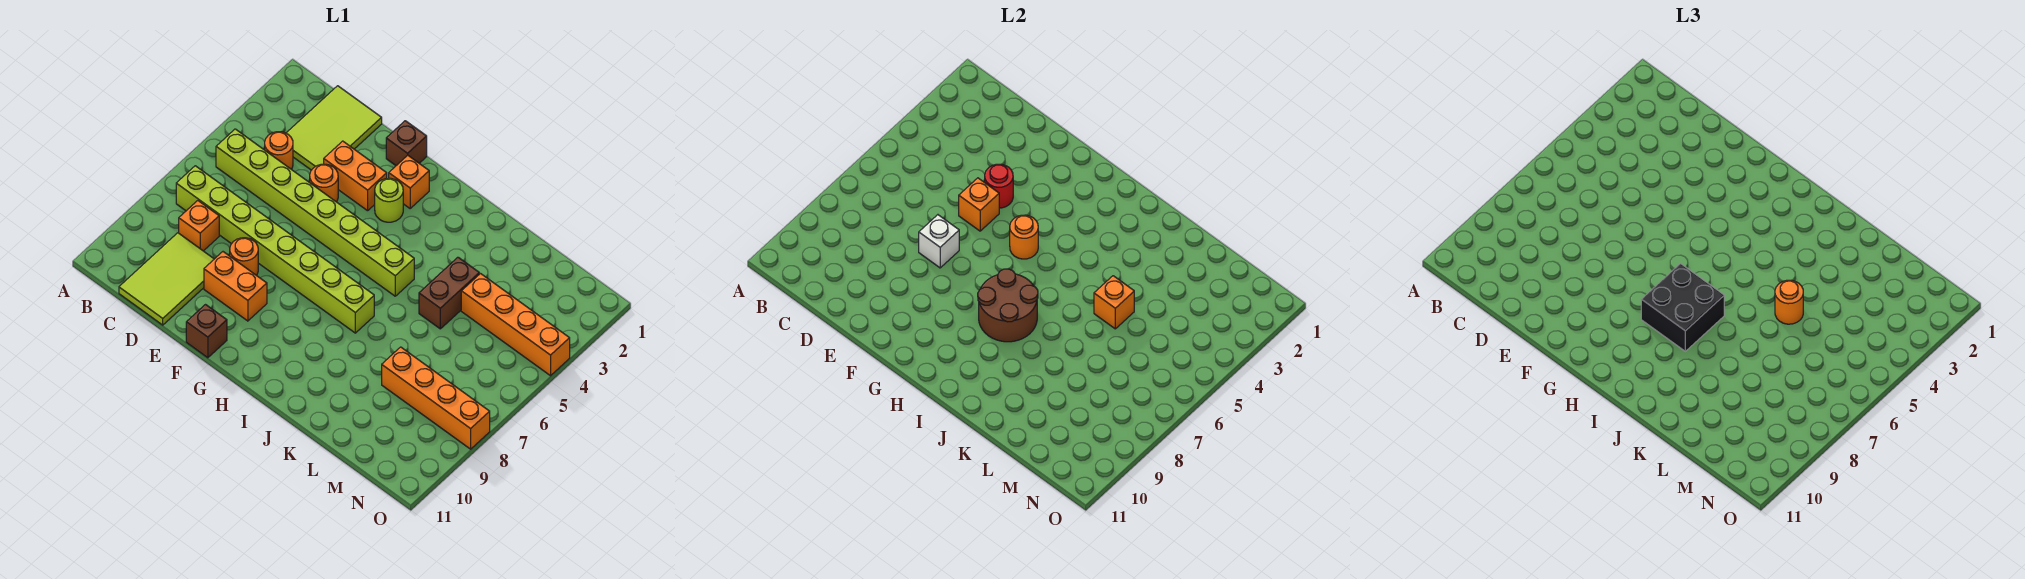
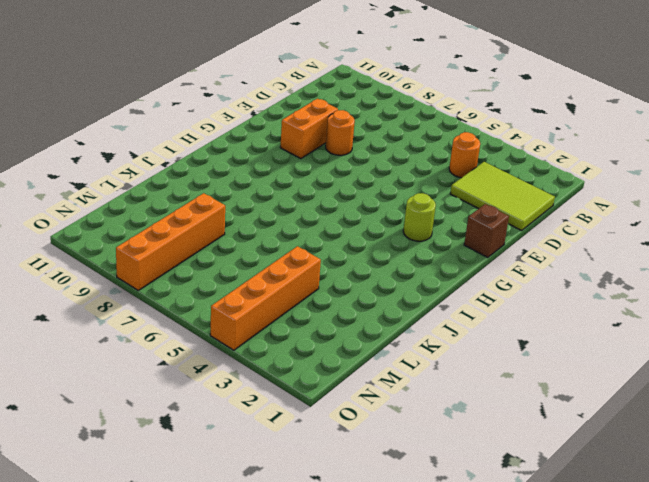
none -> lime brick B5:I5 level 1
none -> lime brick B7:I7 level 1
none -> orange brick C8 level 1

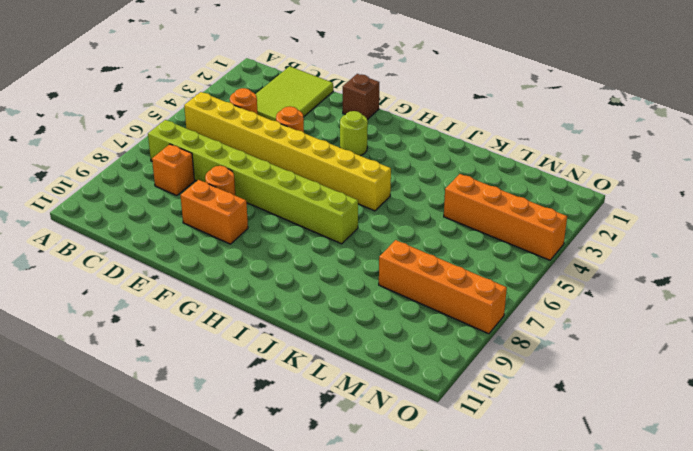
yellow brick B5:I5 level 1 -> lime brick B5:I5 level 1
none -> lime tile C9:D11 level 1
none -> orange brick E3:F3 level 1
none -> brown brick F11 level 1

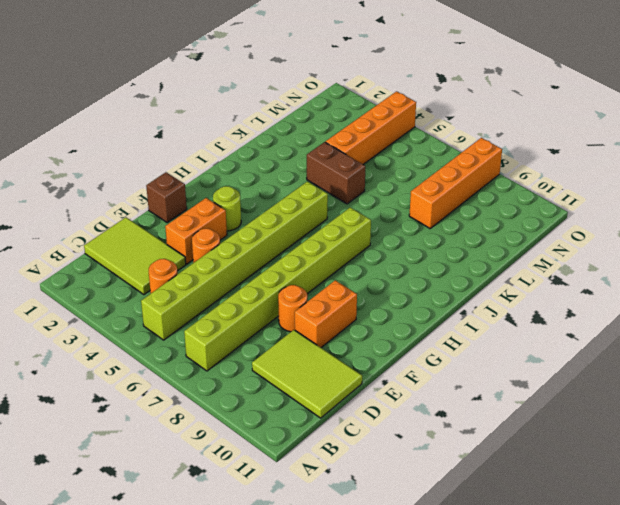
none -> orange brick C8 level 1
none -> brown brick F11 level 1
none -> orange brick G2 level 1

